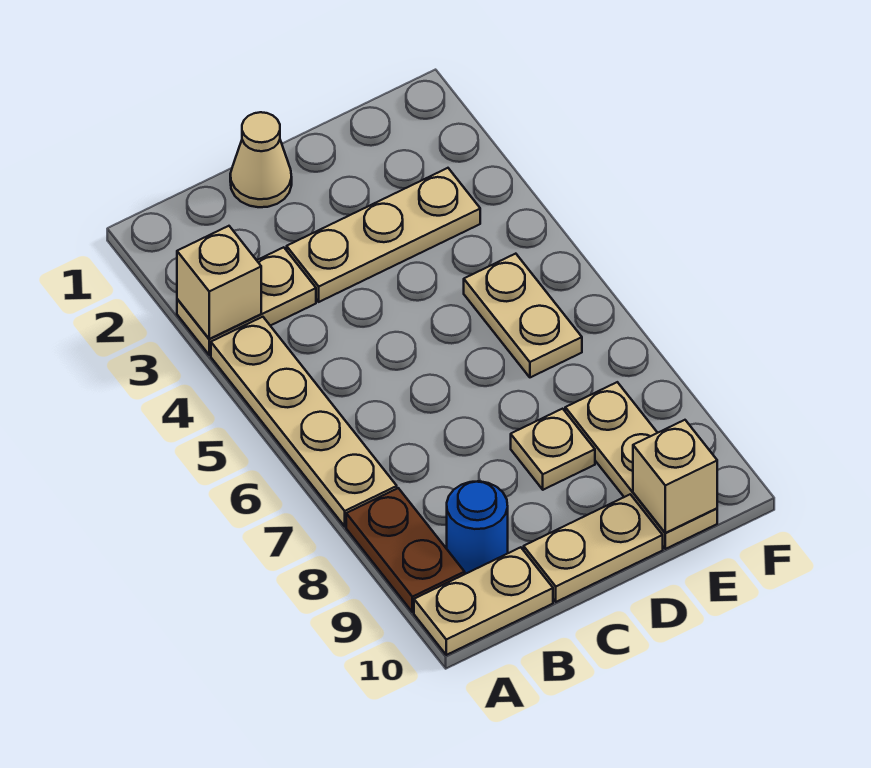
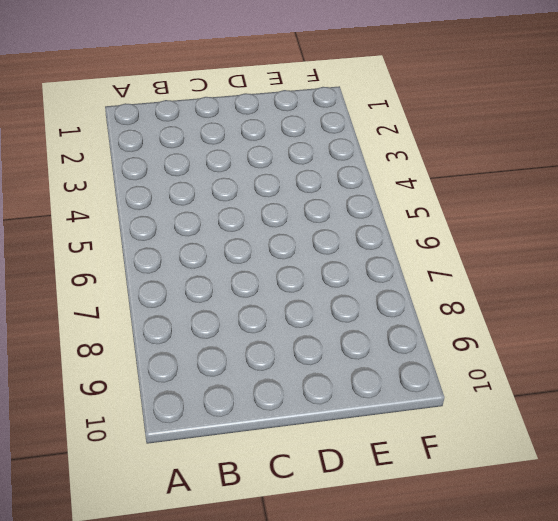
none -> tan plate A3:B3 level 1
none -> tan plate A4:A7 level 1
none -> brown plate A8:A9 level 1

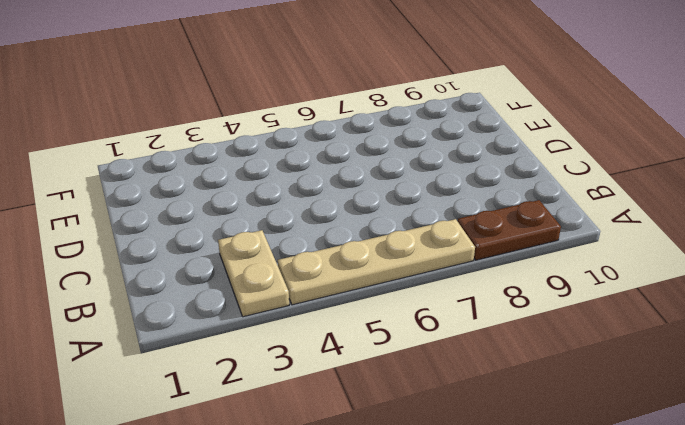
none -> tan plate A10:B10 level 1
none -> blue round brick B9 level 1
none -> tan cone C1 level 1

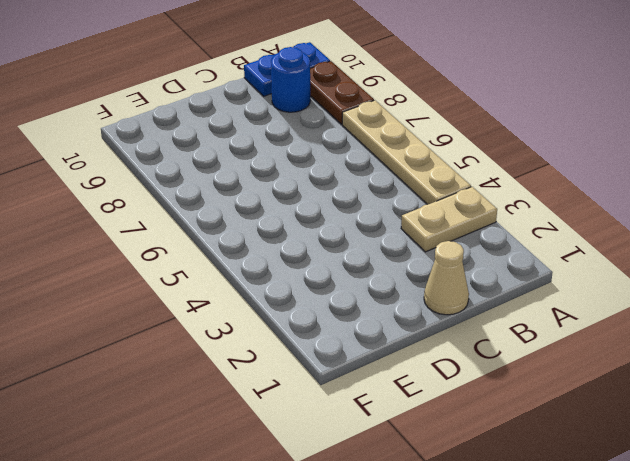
blue plate A10:B10 level 1 -> tan plate A10:B10 level 1
none -> tan plate C3:E3 level 1
none -> tan plate C10:D10 level 1
none -> tan plate D8 level 1

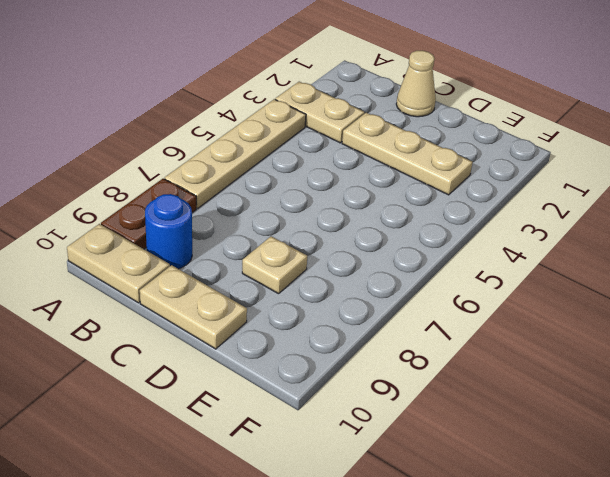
none -> tan plate E5:E6 level 1
none -> tan plate E8:E10 level 1
none -> tan brick A3 level 2

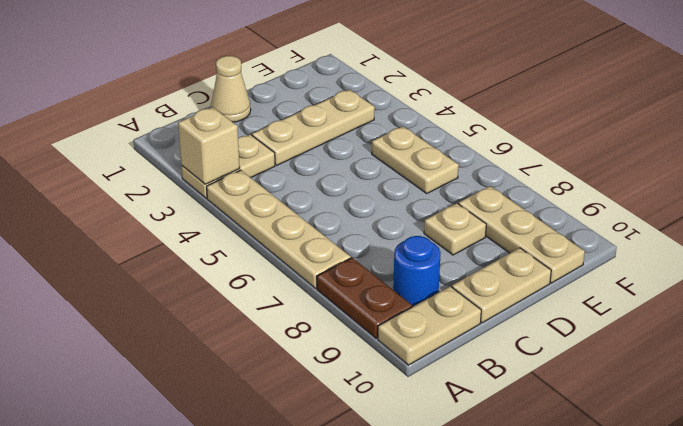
none -> tan brick E10 level 2

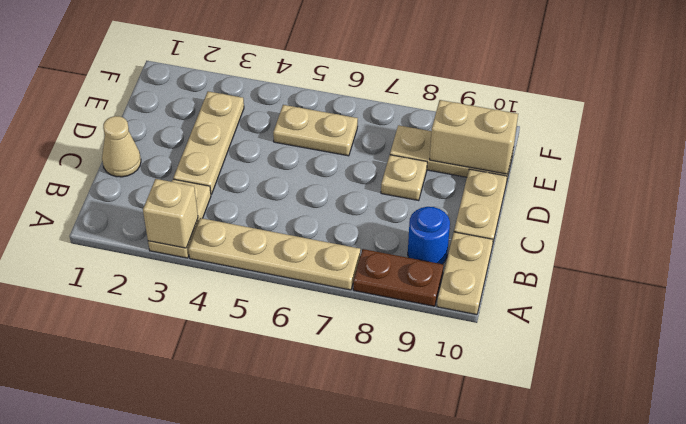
tan brick E9:E10 level 2 -> tan brick E10 level 2

